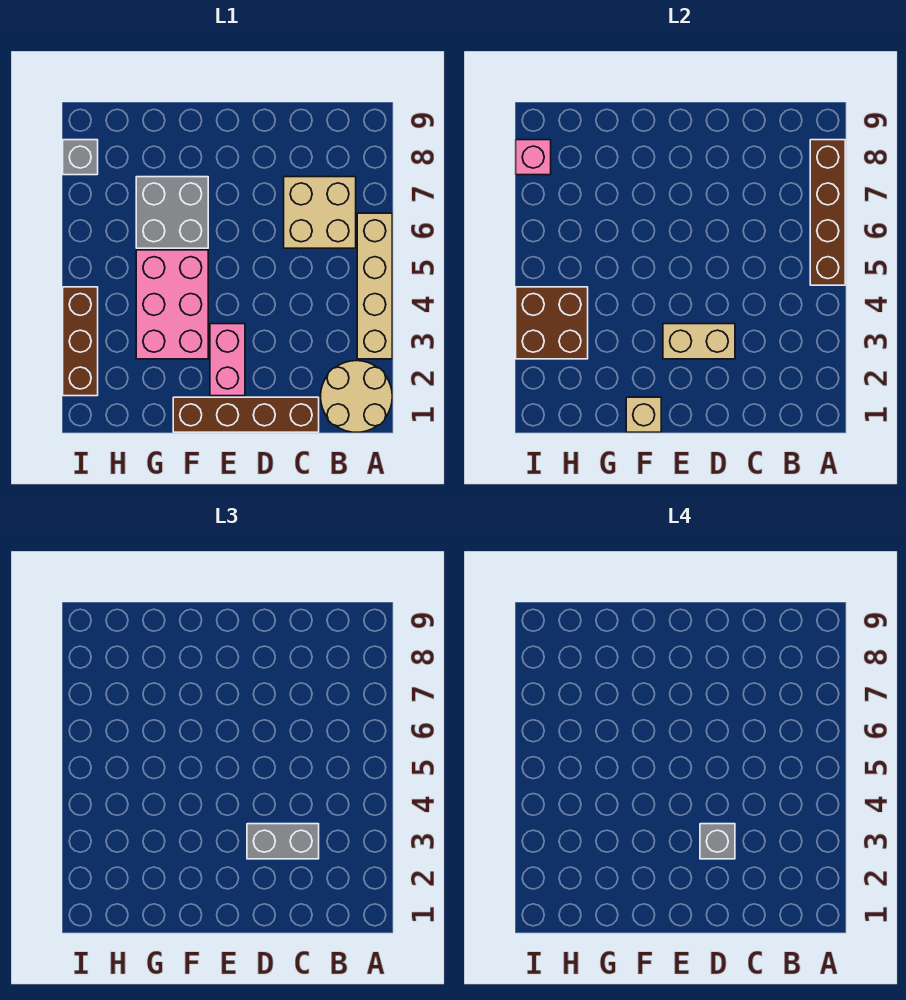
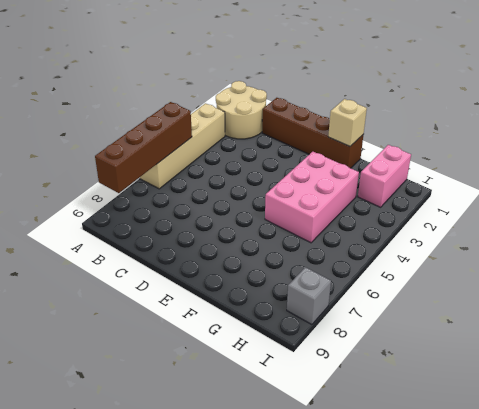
pink brick H1:H2 level 1 -> pink brick E2:E3 level 1
none -> tan brick B6:C7 level 1
none -> grey brick F6:G7 level 1
none -> brown brick I2:I4 level 1

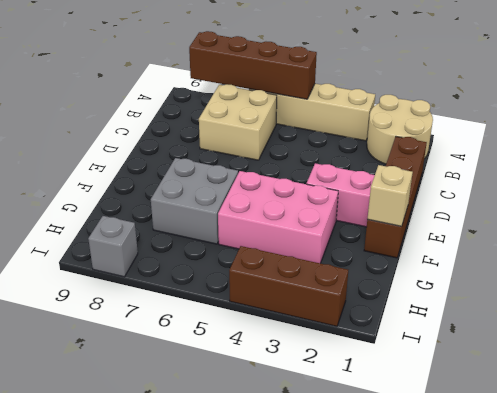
none -> tan brick D3:E3 level 2
none -> brown brick H3:I4 level 2
none -> pink brick I8 level 2

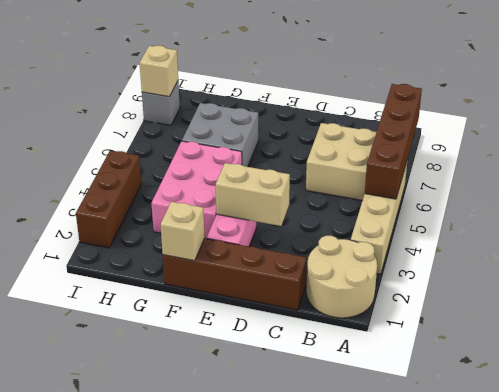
tan brick I8 level 2 -> pink brick I8 level 2
none -> brown brick H3:I4 level 2
none -> grey brick C3:D3 level 3
none -> grey brick D3 level 4

